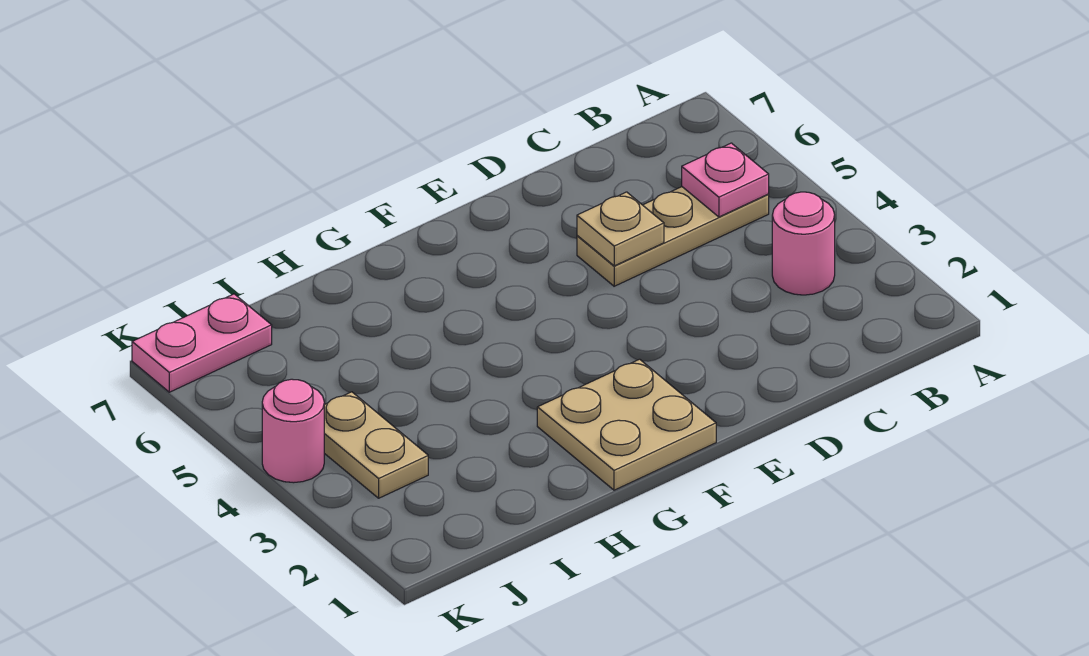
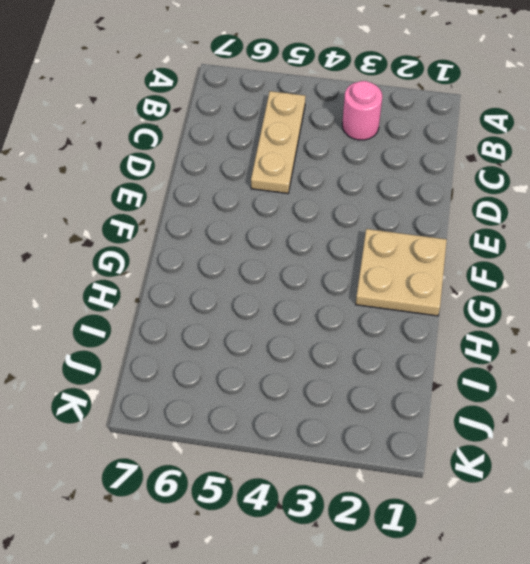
none -> tan plate J3:J4 level 1
none -> pink plate J7:K7 level 1

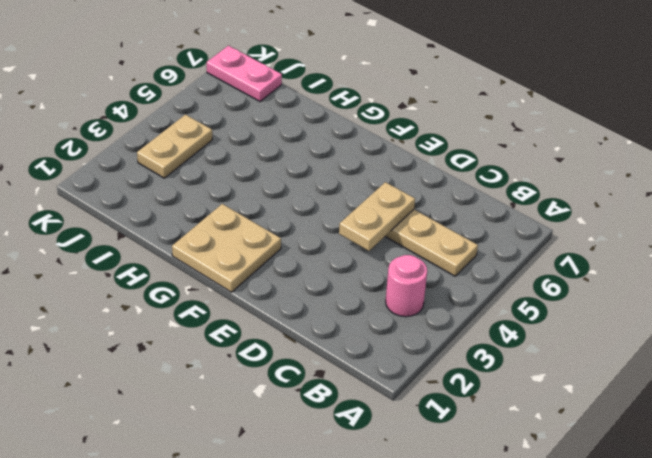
tan plate D4:D5 level 2 -> tan plate D5 level 2
none -> pink round brick K4 level 1
none -> pink plate B5 level 2

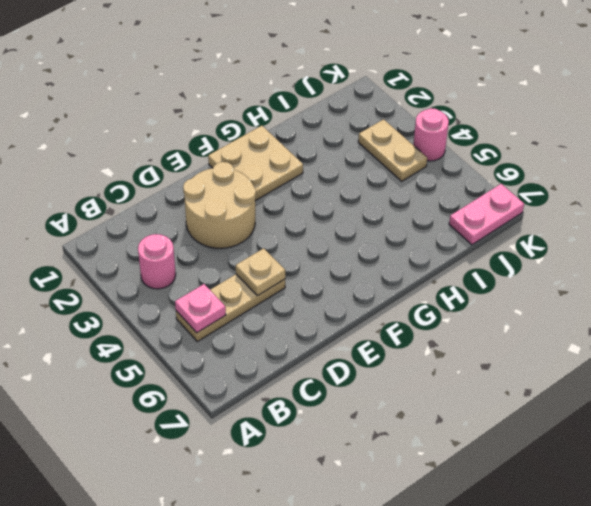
tan round brick D2:E3 level 1 -> none

